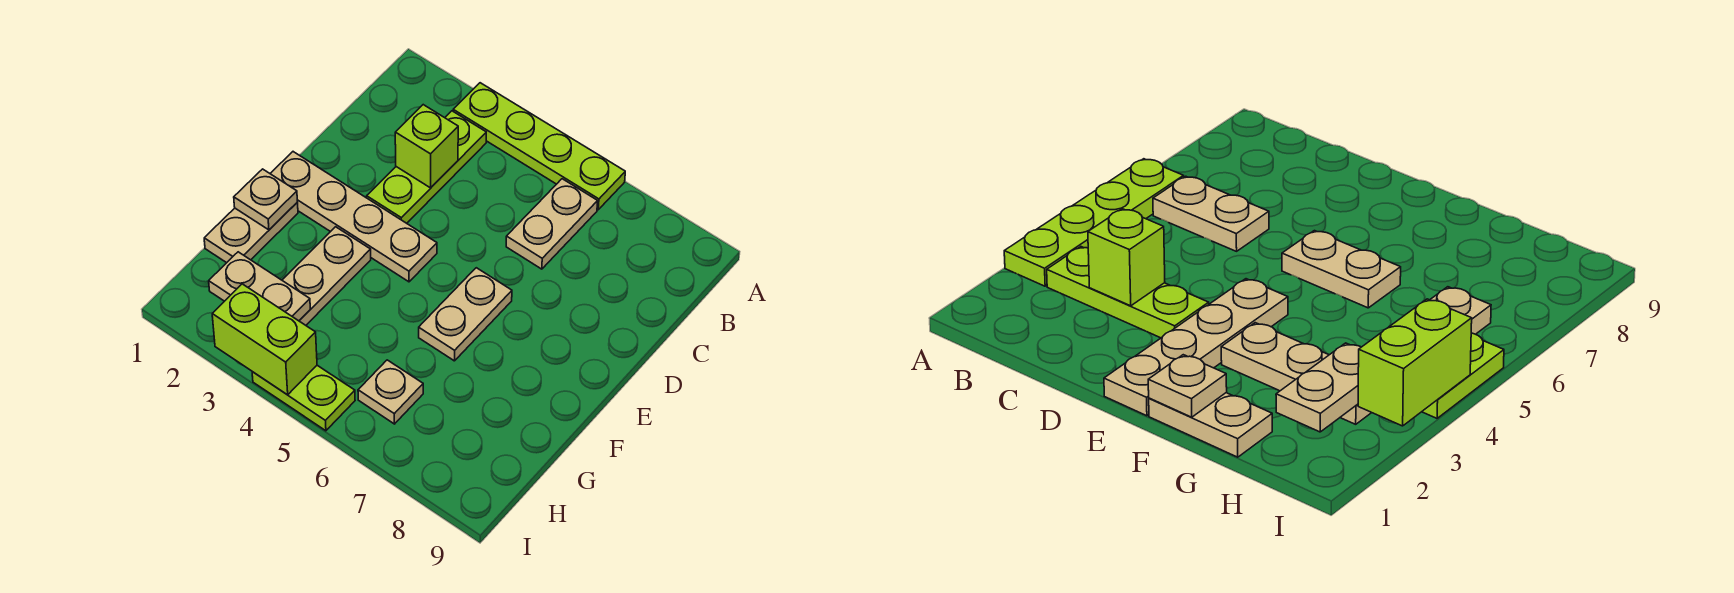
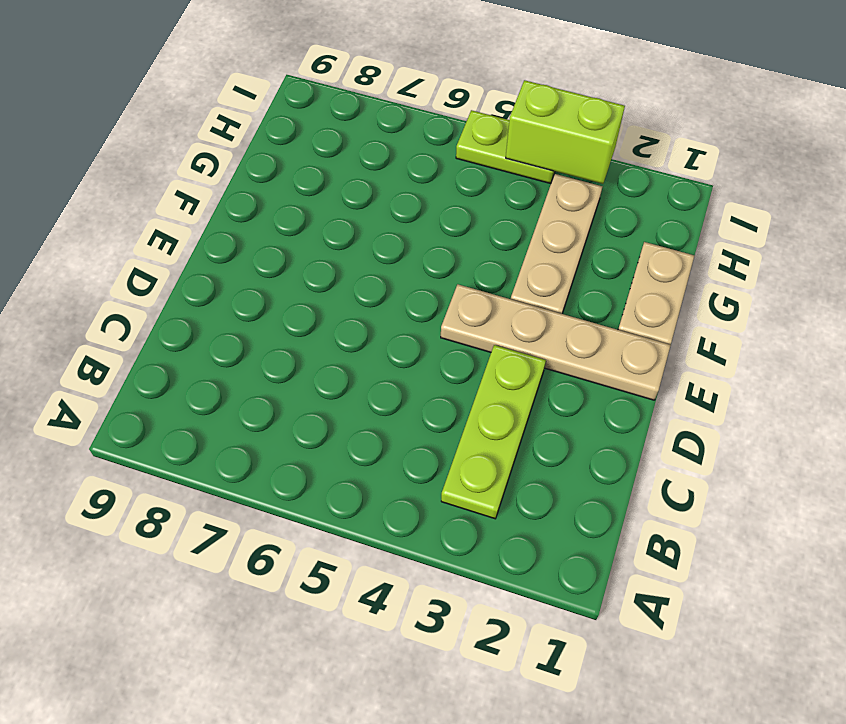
none -> lime plate A3:A6 level 1
none -> tan plate B6:C6 level 1
none -> tan plate E6:F6 level 1

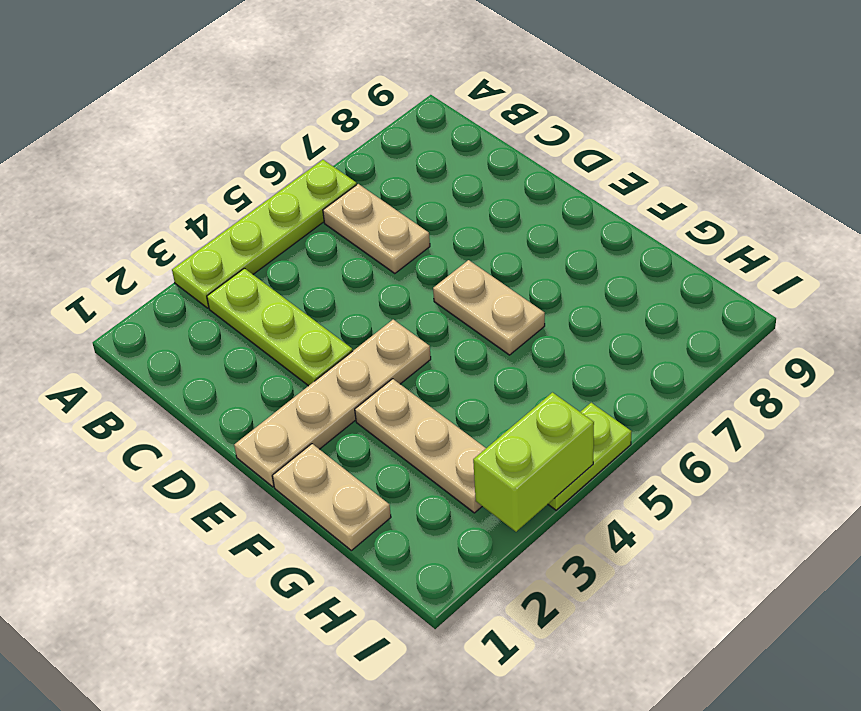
none -> tan plate H6 level 1
none -> lime brick C3 level 2
none -> tan plate F1 level 2

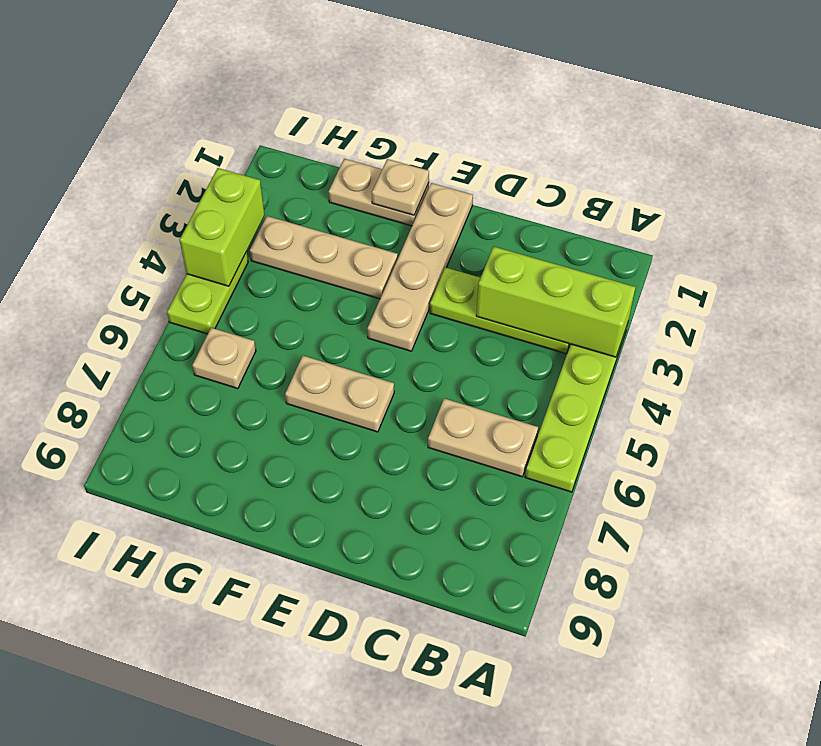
lime brick A3:C3 level 2 -> lime brick C3 level 2
none -> tan plate H2:H3 level 2

